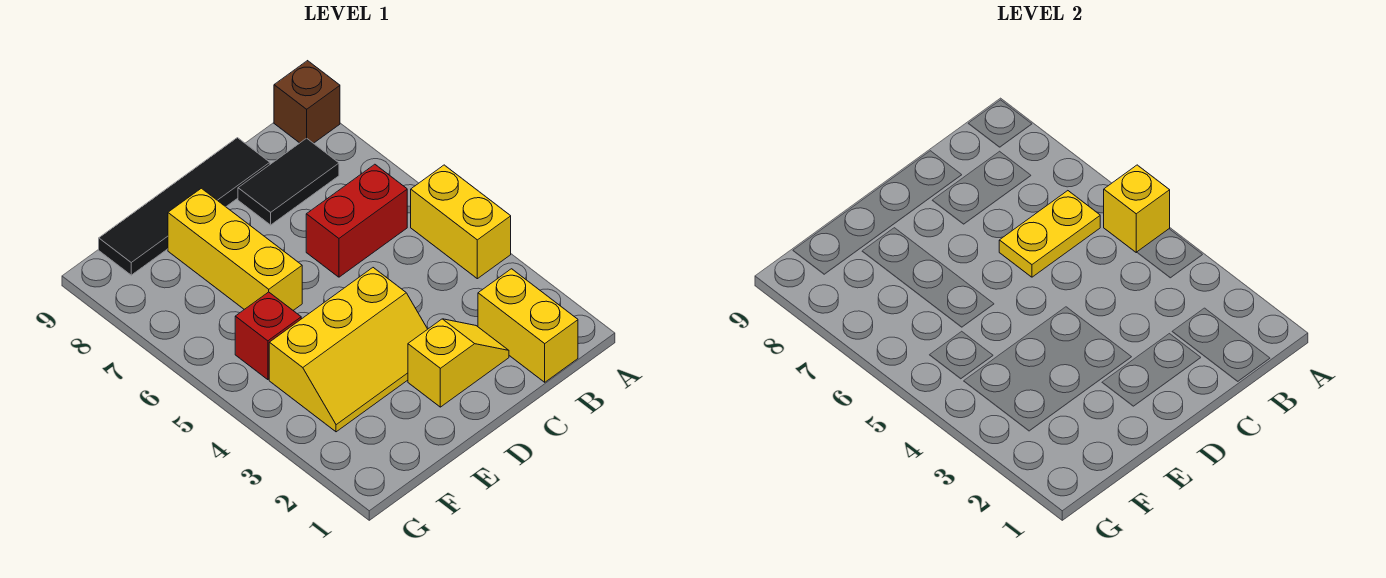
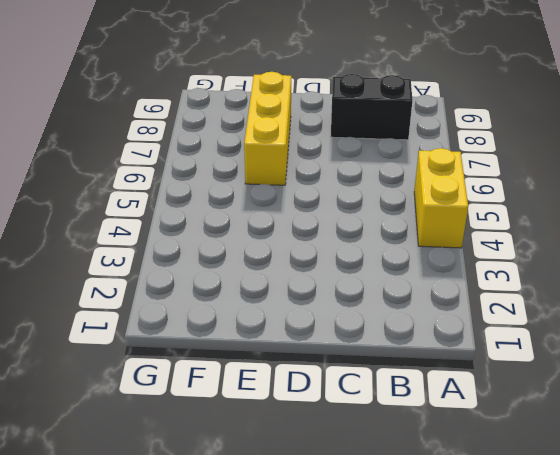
black brick B8:C8 level 1 -> black tile B8:C8 level 1
none -> brown brick A9 level 1
none -> yellow brick B1:B2 level 1
none -> red brick B6:C6 level 1

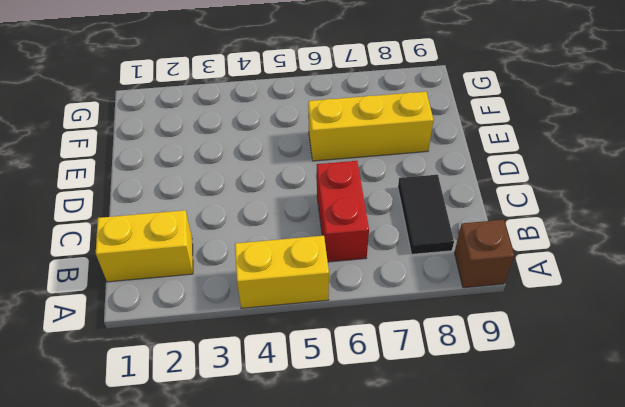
none -> yellow slope C2:D2 level 1 top D
none -> black tile C9:F9 level 1
none -> yellow slope D3:F4 level 1 top 4

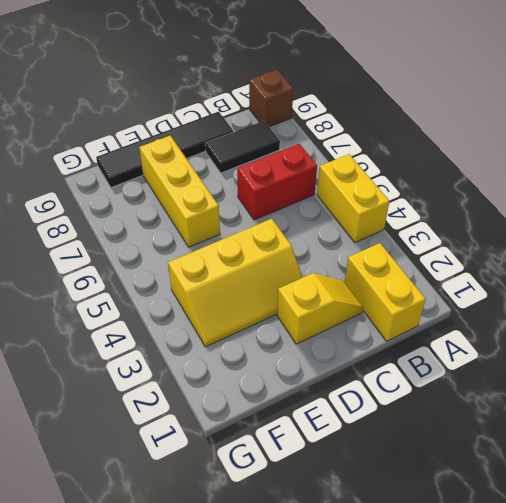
none -> red brick F5 level 1
none -> yellow brick A5 level 2
none -> yellow plate B6:C6 level 2

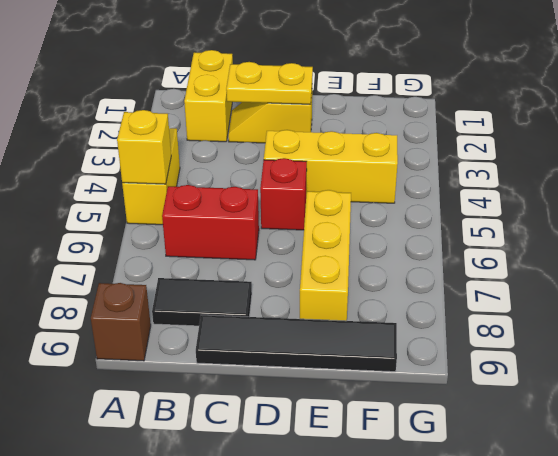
yellow plate C2:D2 level 2 -> yellow plate B6:C6 level 2
red brick D5 level 1 -> red brick F5 level 1

